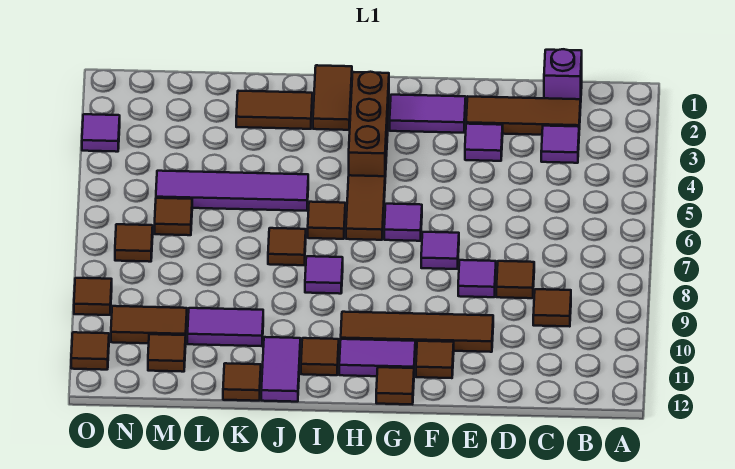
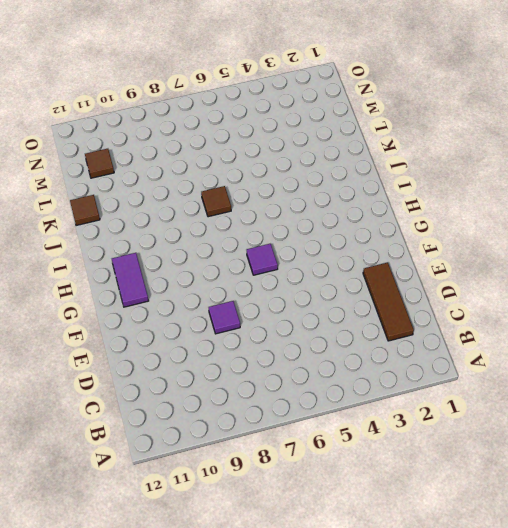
none -> purple brick C1 level 1
none -> purple tile C3 level 1
none -> brown tile C9 level 1
none -> brown tile D8 level 1

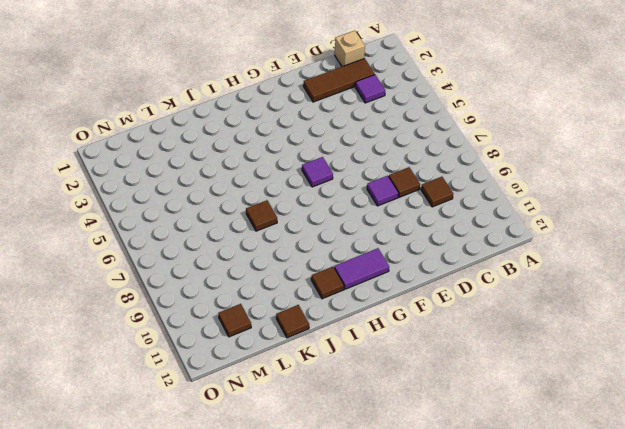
tan brick C1 level 1 -> purple brick C1 level 1
none -> purple tile E3 level 1
none -> brown tile E10:H10 level 1
none -> purple tile F2:G2 level 1
none -> purple tile F7 level 1

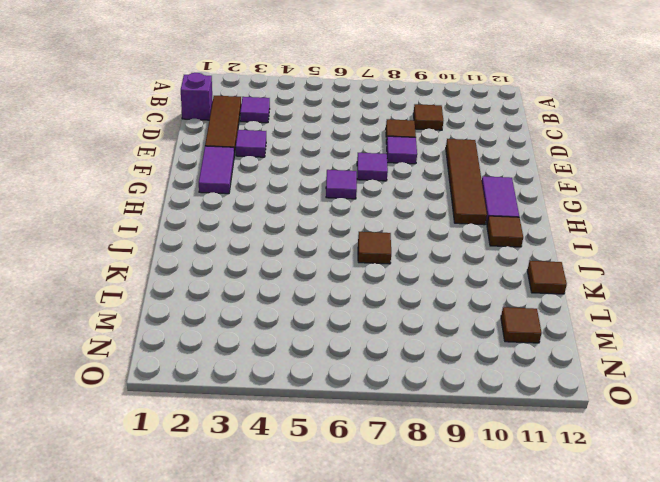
none -> brown tile F11 level 1
none -> brown tile G12 level 1
none -> brown brick H2:H4 level 1
none -> brown tile H5:H6 level 1

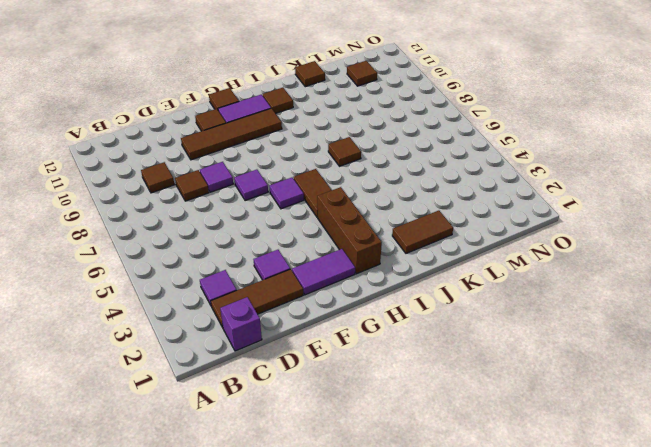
none -> brown tile I1:I2 level 1
none -> brown tile I6 level 1
none -> purple tile I8 level 1
none -> purple tile J5:M5 level 1

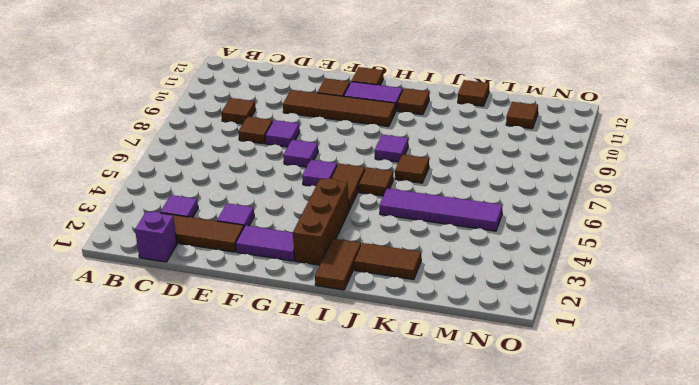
none -> purple tile J11:J12 level 1
none -> purple tile K10:L10 level 1
none -> brown tile M6 level 1
none -> brown tile M10:N10 level 1

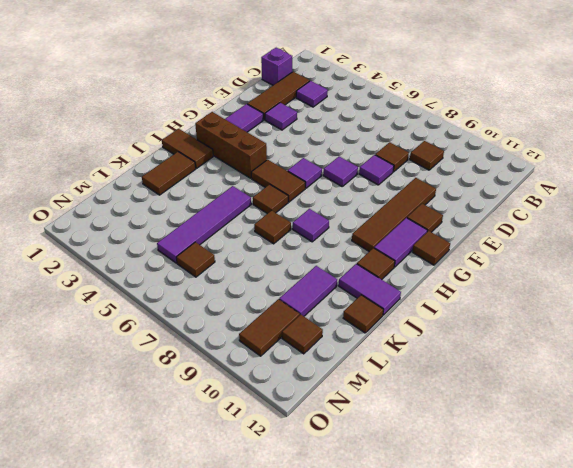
none -> brown tile N7 level 1
none -> purple tile O3 level 1
none -> brown tile O9 level 1
none -> brown tile O11 level 1

